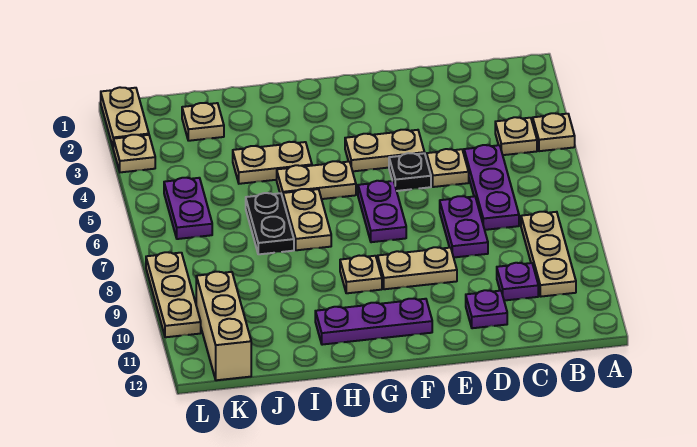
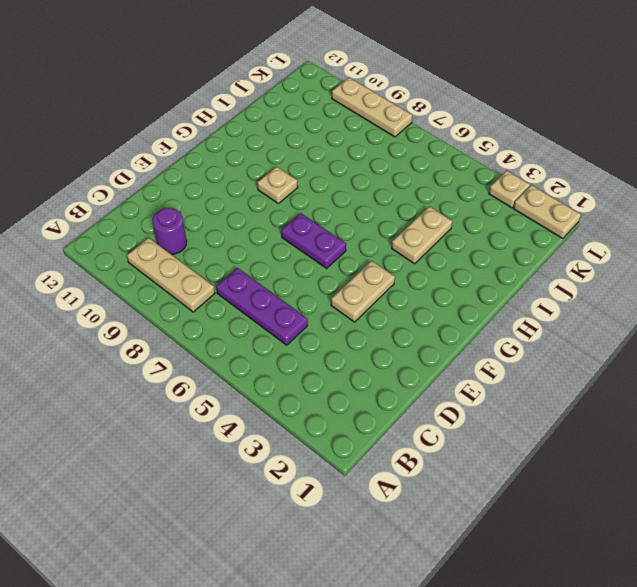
purple round brick C10 level 1 -> purple plate C10 level 1
none -> tan plate A4 level 1
none -> tan plate B4 level 1
none -> tan plate D5 level 1

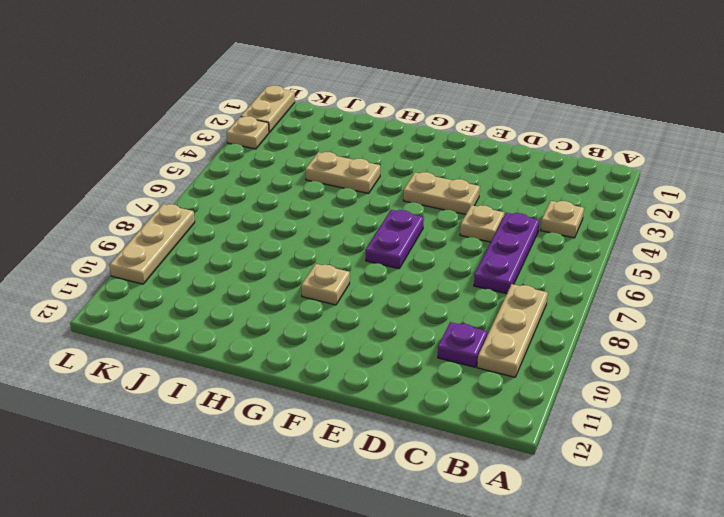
none -> tan plate A4 level 1
none -> purple plate D7:D8 level 1
none -> purple plate D11 level 1

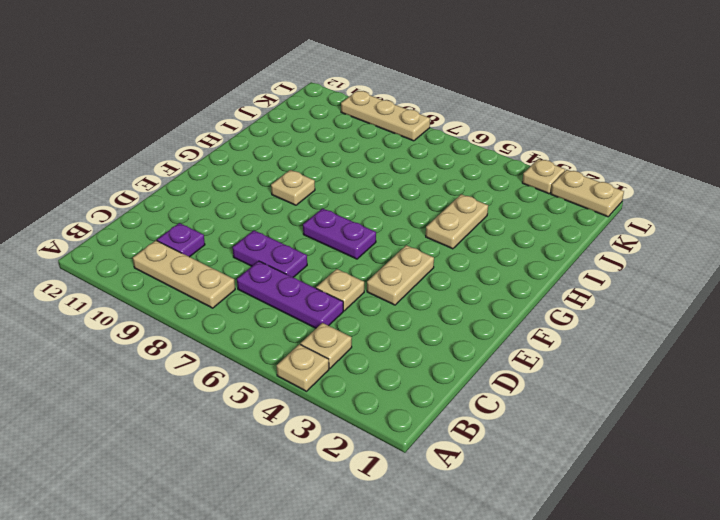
none -> purple plate D11 level 1
none -> black plate E5 level 1
none -> tan plate E9:F9 level 1

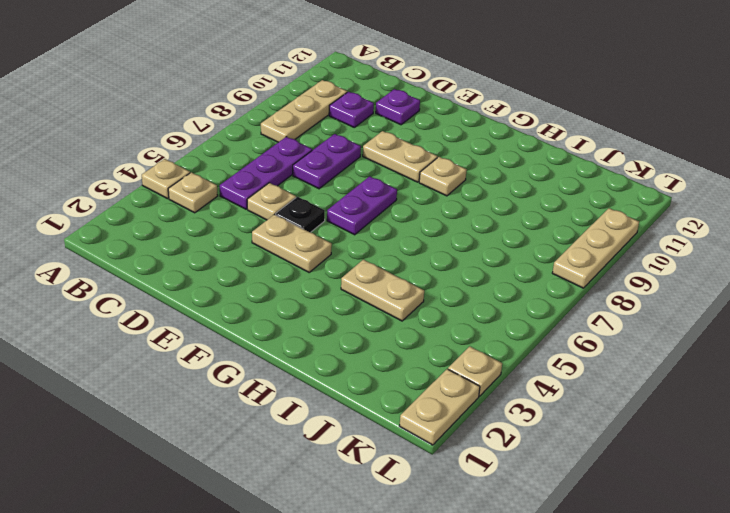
none -> purple plate F11:H11 level 1
none -> tan plate G5:H5 level 1
none -> tan plate H6:H7 level 1

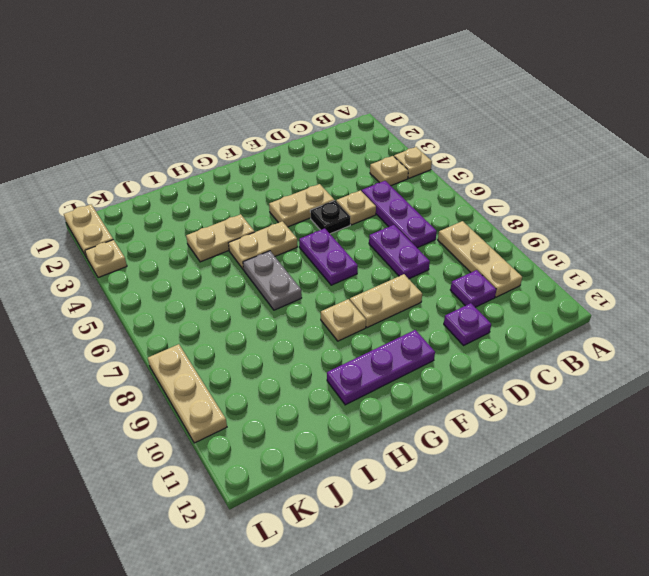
grey plate H6:H7 level 1 -> tan plate H6:H7 level 1
none -> black plate I6:I7 level 1
none -> tan plate J2 level 1
none -> purple plate K5:K6 level 1

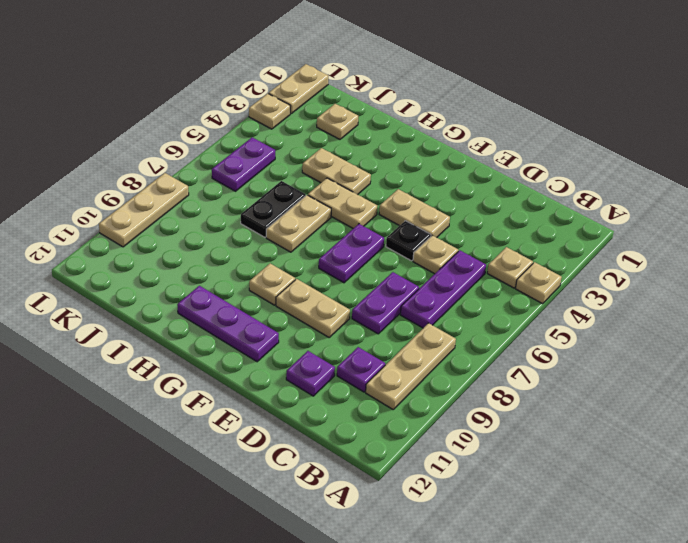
none -> tan brick K10:K12 level 1

